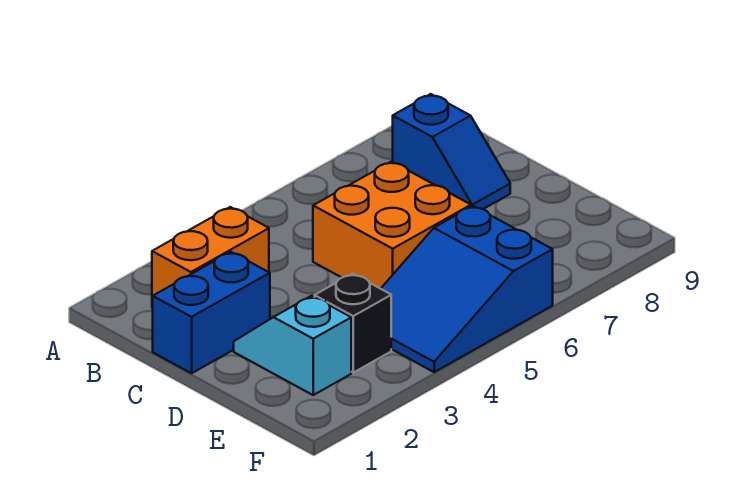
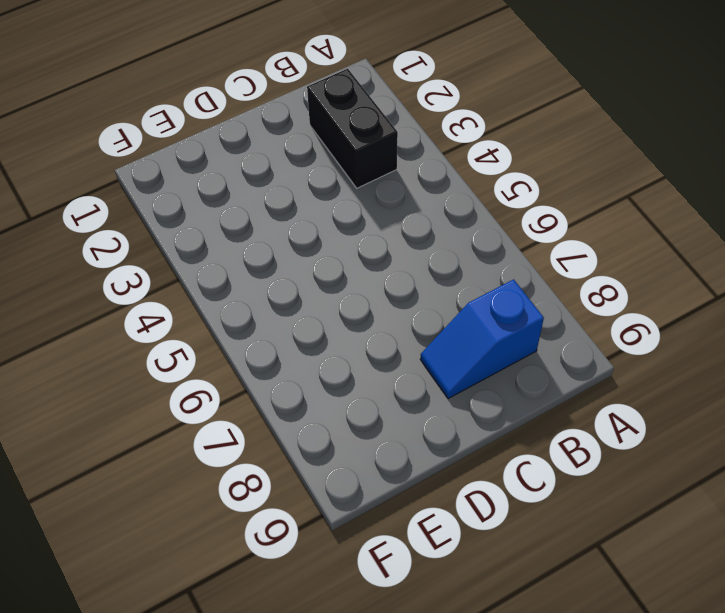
black brick B2:B3 level 1 -> orange brick B2:B3 level 1
none -> blue brick C1:C2 level 1
none -> orange brick C5:D6 level 1

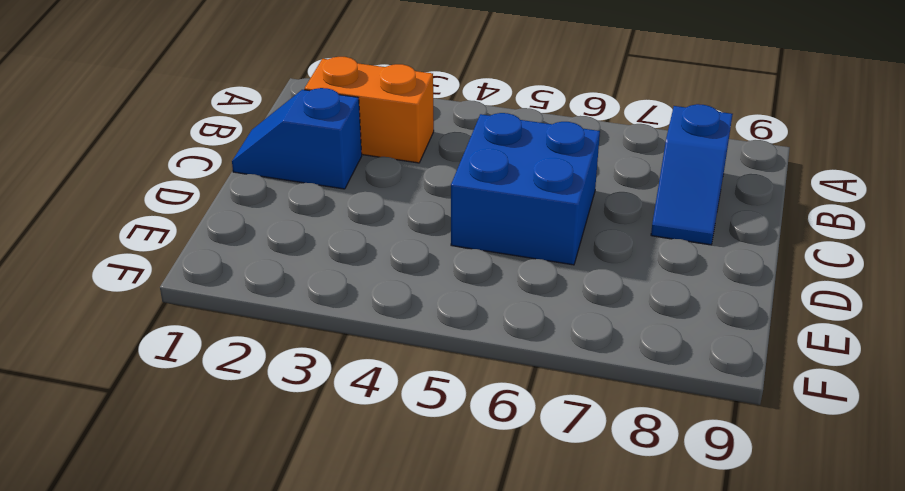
blue slope C1:C2 level 1 top 2 -> blue brick C1:C2 level 1
blue brick C5:D6 level 1 -> orange brick C5:D6 level 1
none -> cyan slope D2:E2 level 1 top E
none -> black brick E3 level 1

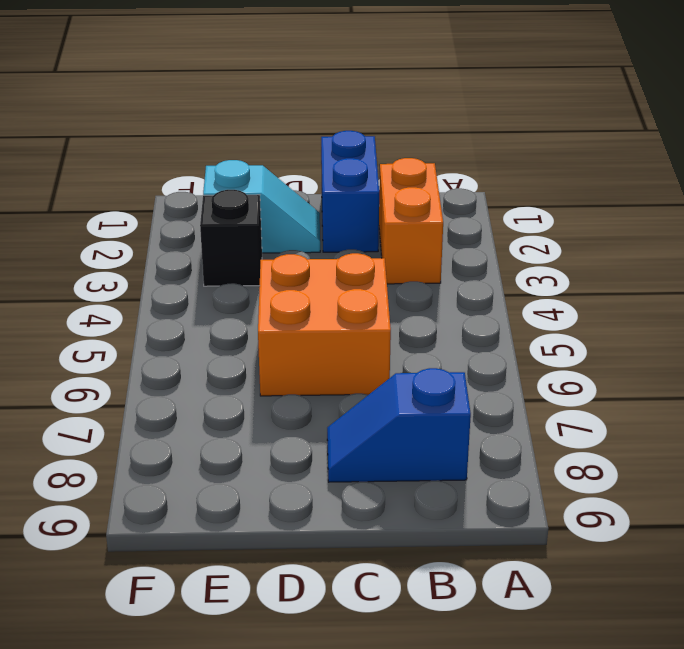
none -> blue slope E4:F6 level 1 top 6

